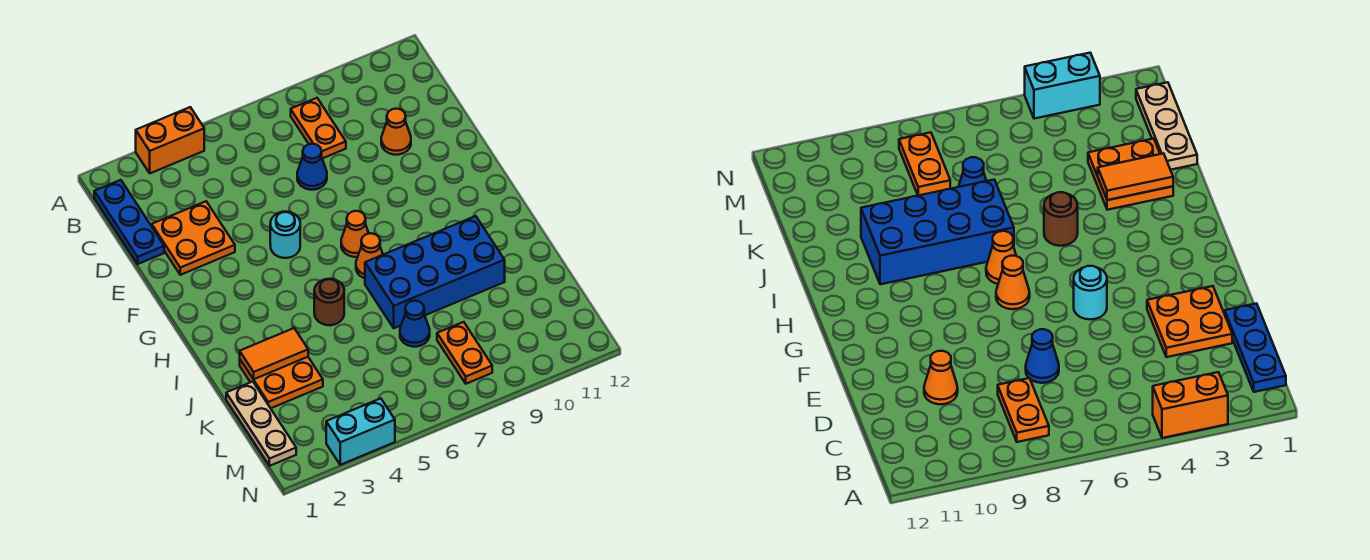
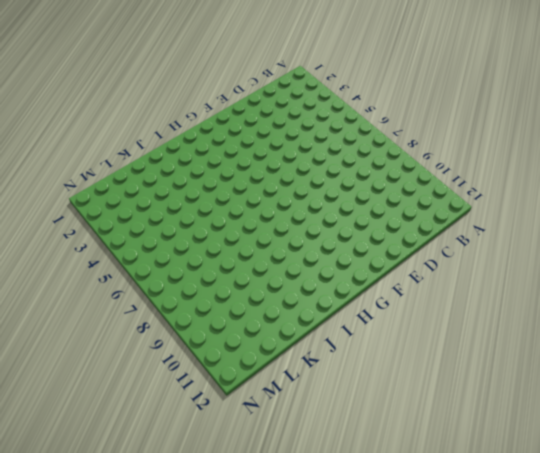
none -> orange brick A3:A4 level 1
none -> blue plate B1:D1 level 1
none -> orange plate B8:C8 level 1

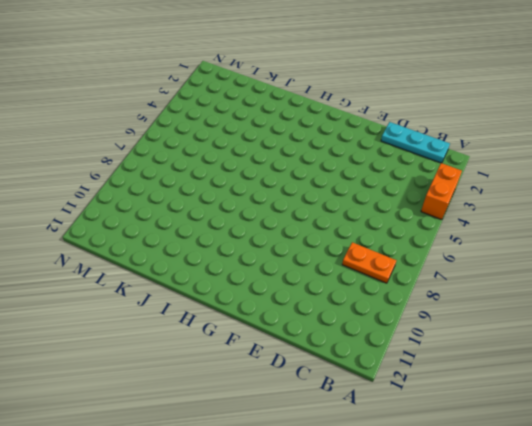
cyan plate B1:D1 level 1 -> blue plate B1:D1 level 1
none -> orange plate D2:E3 level 1
none -> blue cone D7 level 1
none -> orange cone D10 level 1

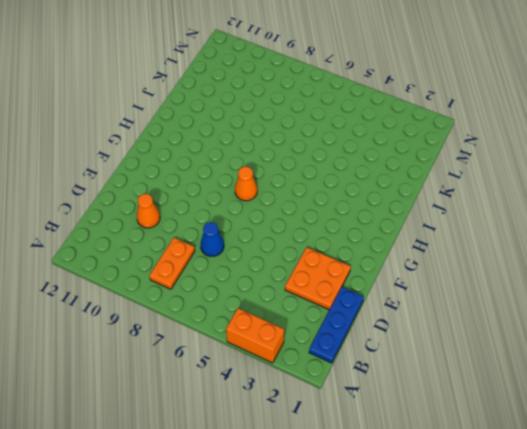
none -> cyan round brick F5 level 1
none -> orange cone H7 level 1
none -> brown round brick I5 level 1

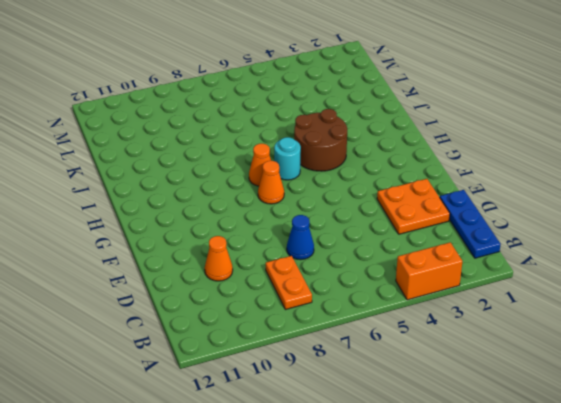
brown round brick H4:I5 level 1 -> brown round brick I5 level 1
cyan round brick H6 level 1 -> cyan round brick F5 level 1
none -> blue brick I7:J10 level 1
none -> orange plate J2:K3 level 1
none -> tan plate K1:M1 level 1

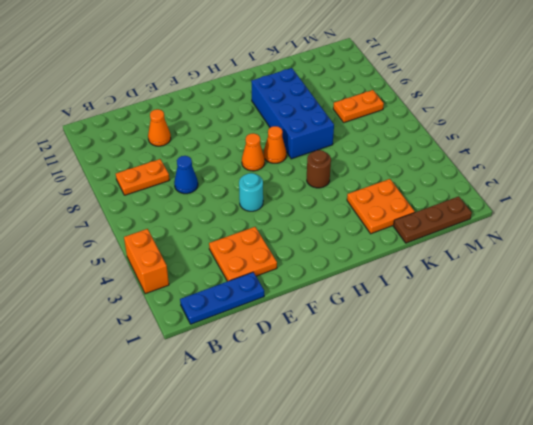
brown plate K1:M1 level 1 -> tan plate K1:M1 level 1
none -> blue cone K7 level 1
none -> cyan brick N3:N4 level 1
none -> orange tile J2:J3 level 2

